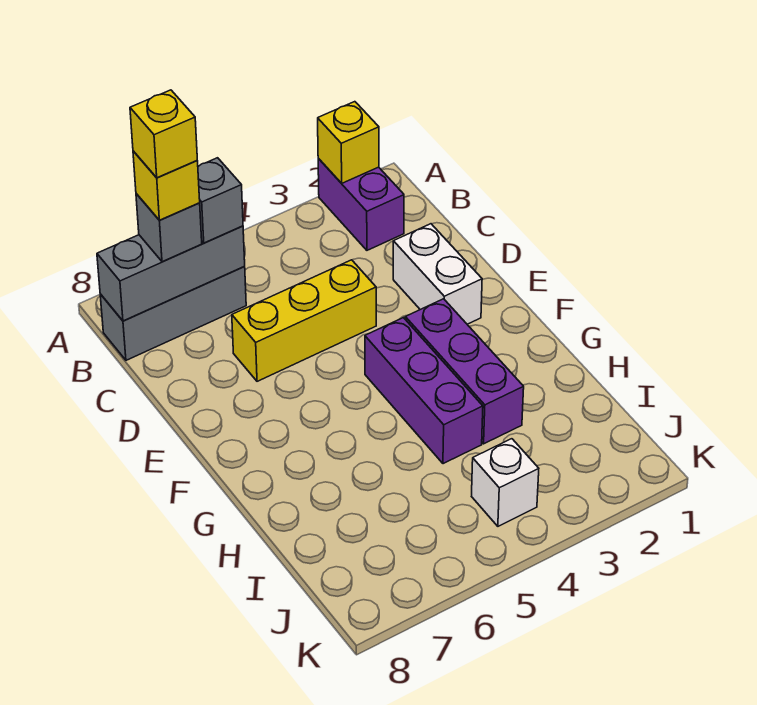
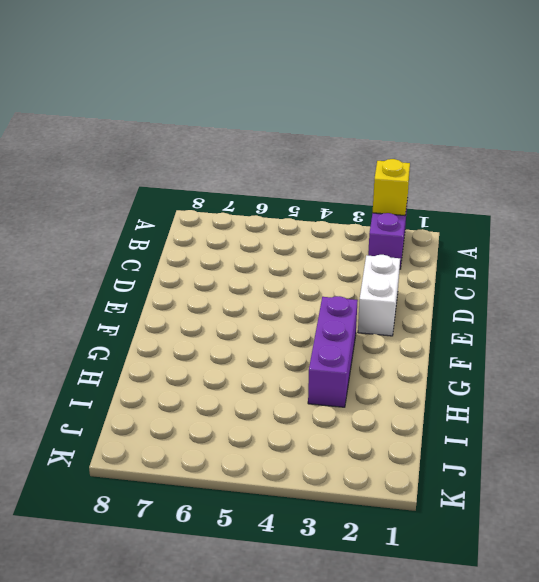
none -> grey brick B6:B8 level 1
none -> yellow brick D4:D6 level 1
none -> purple brick F4:H4 level 1

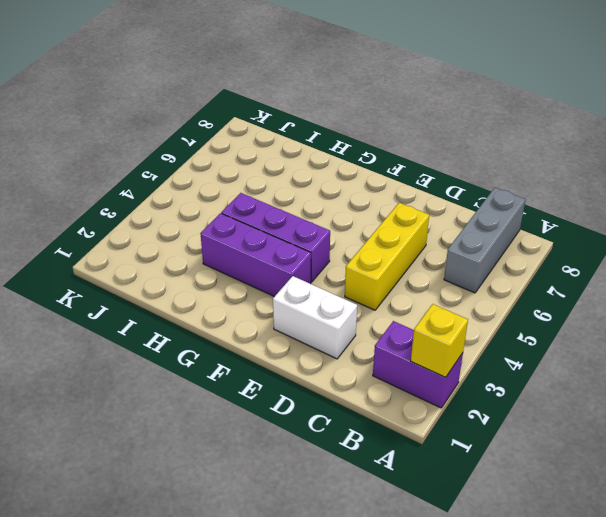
none -> white brick J4 level 1
none -> grey brick B6:B8 level 2
none -> grey brick B6 level 3

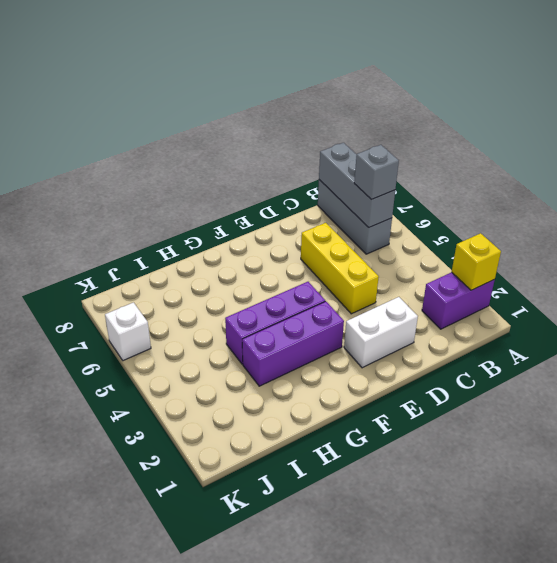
white brick K6 level 1 -> white brick J4 level 1
none -> grey brick B7 level 3
none -> yellow brick B7 level 4
none -> yellow brick B7 level 5

